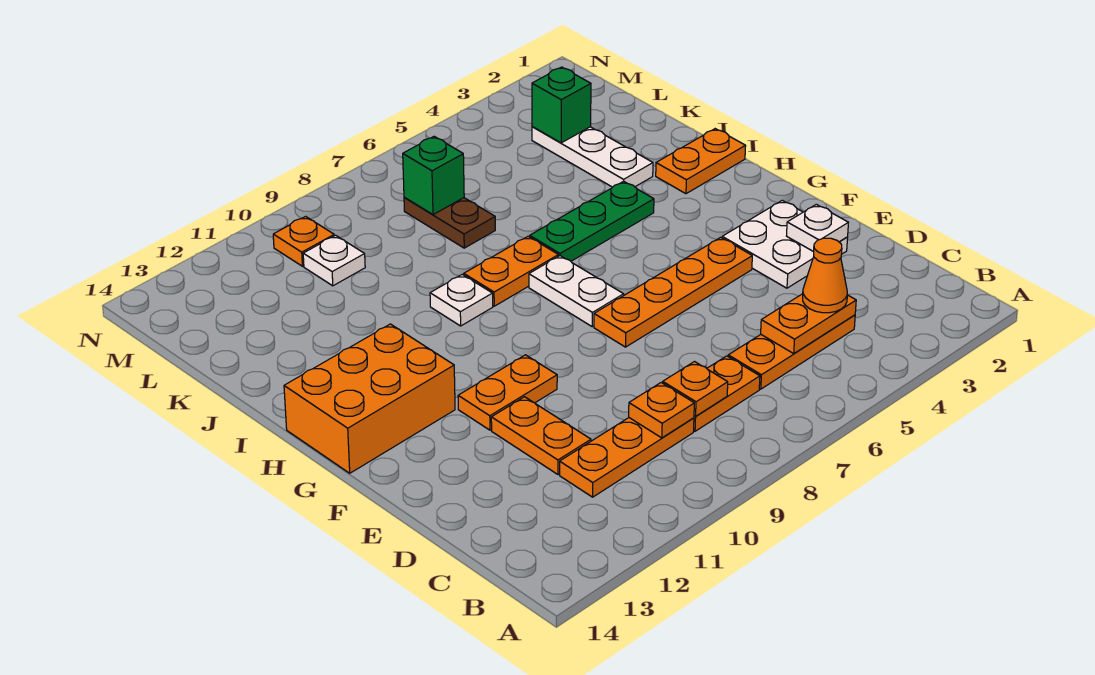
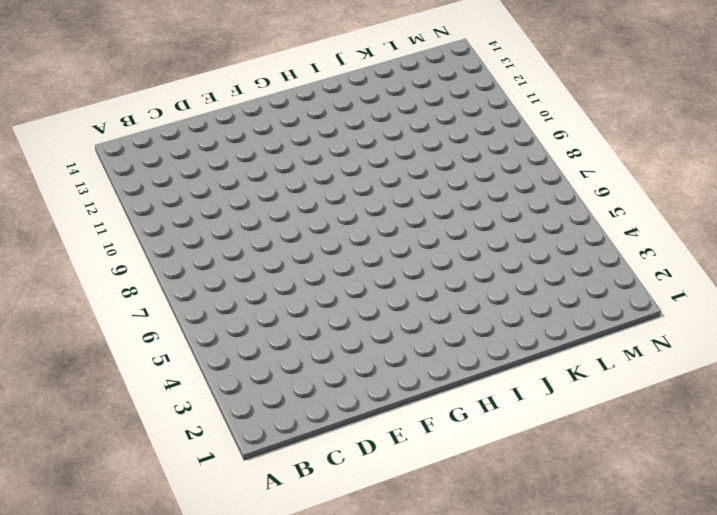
none -> orange plate C4:C6 level 1
none -> orange plate C7:C8 level 1
none -> orange plate C9:C11 level 1

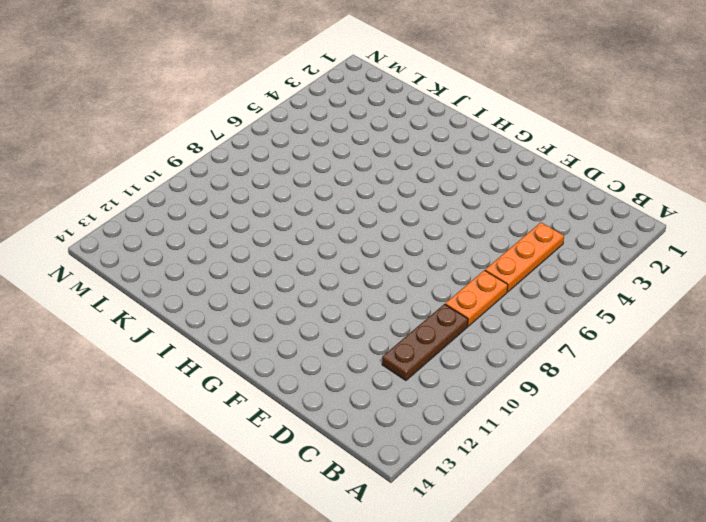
brown plate C9:C11 level 1 -> orange plate C9:C11 level 1
none -> orange plate D11:E11 level 1
none -> white plate E2:F3 level 1
none -> orange plate F4:F7 level 1

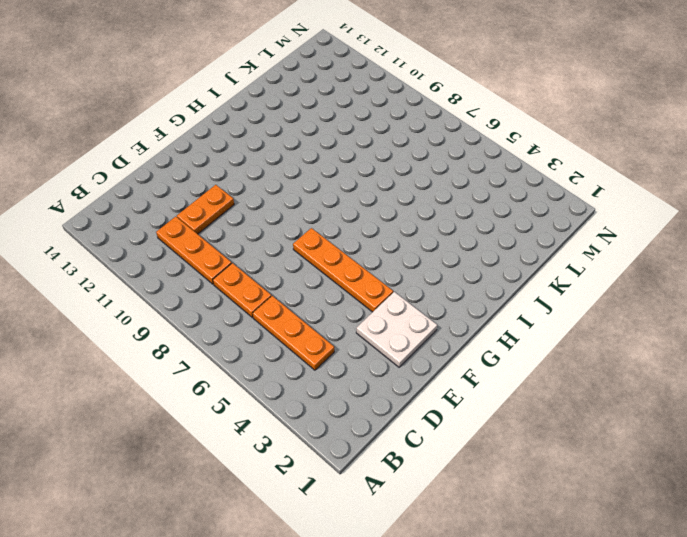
none -> orange plate F10:F11 level 1
none -> white plate G7:H7 level 1
none -> orange brick G12:H14 level 1

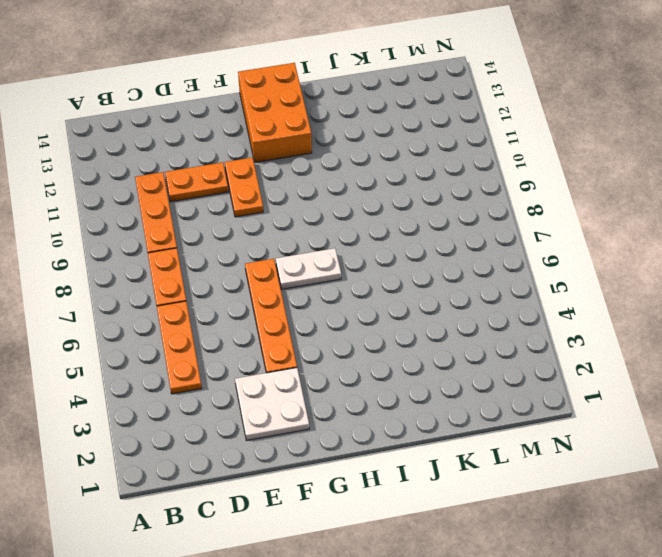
none -> orange plate I1:I2 level 1
none -> green plate I4:I6 level 1
none -> orange plate I7:I8 level 1

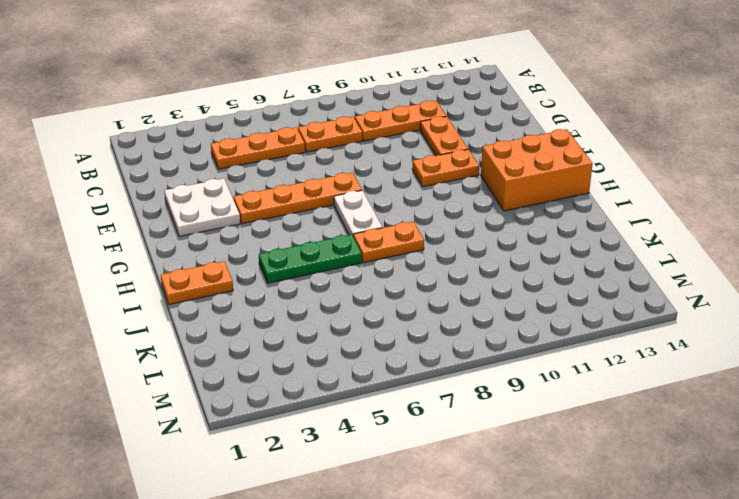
none -> white plate I9 level 1
none -> white plate J3:L3 level 1
none -> brown plate K7:L7 level 1

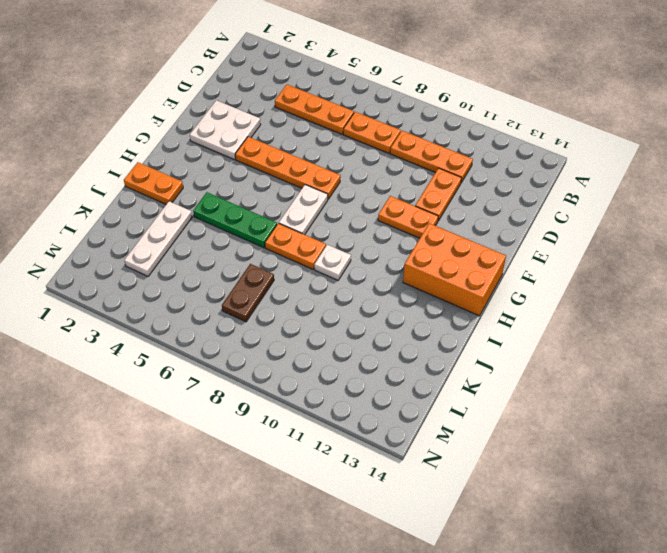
none -> white plate L10 level 1
none -> orange plate M10 level 1
none -> orange plate C4:C5 level 2

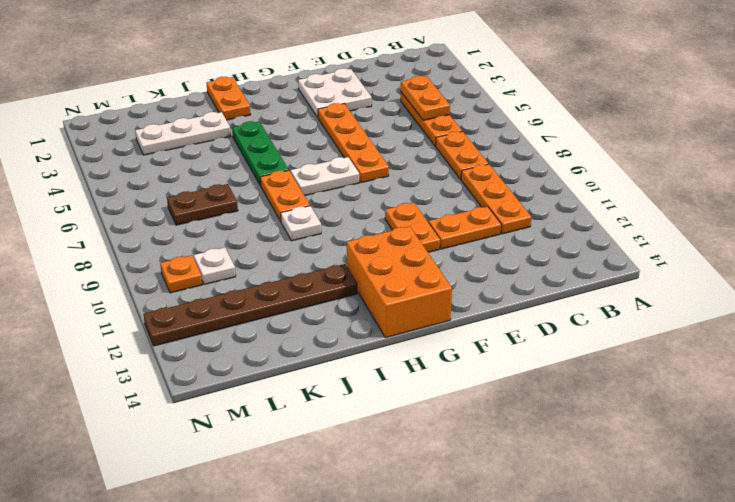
brown plate I12:N12 level 1 -> none
none -> orange plate C8 level 2
none -> orange plate C9 level 2
none -> white plate E2 level 2

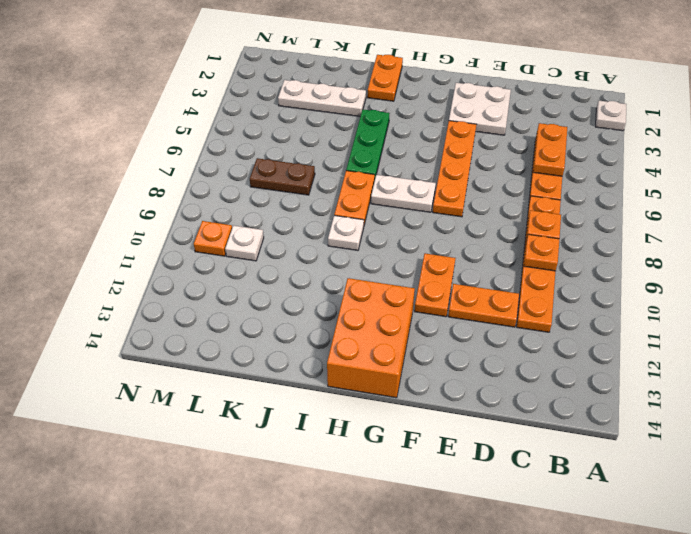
white plate A2 level 1 -> white plate E2 level 2
none -> green brick L3 level 2
none -> green brick L7 level 2
none -> orange cone C4 level 3

